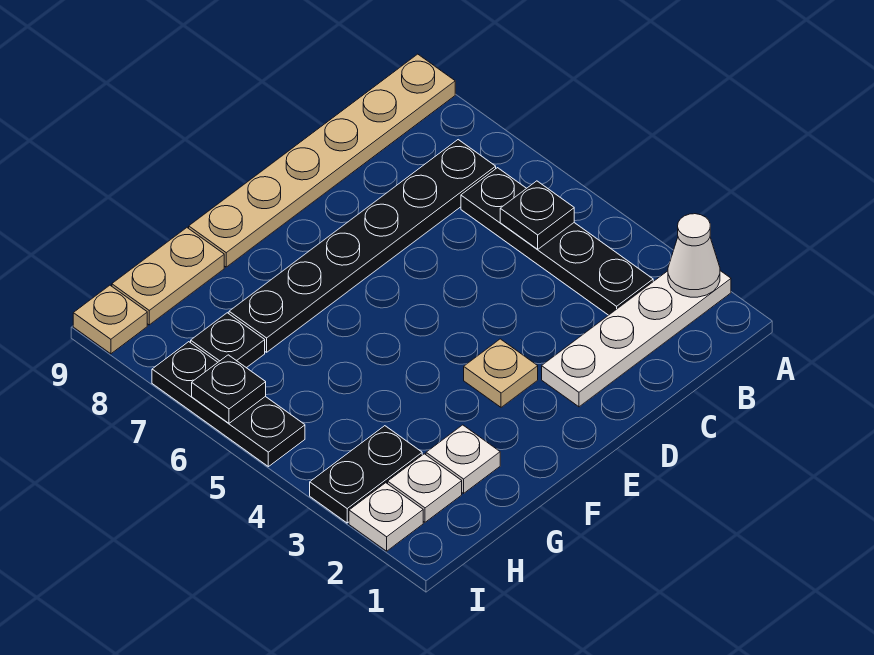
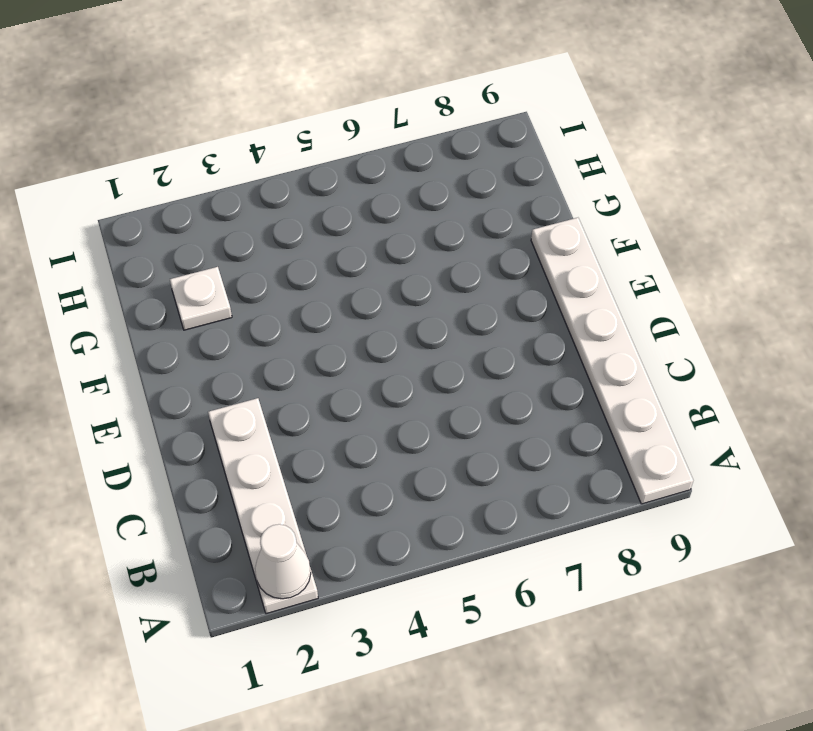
white plate A9:F9 level 1 -> tan plate A9:F9 level 1
none -> black plate B3:B6 level 1
none -> black plate B7:G7 level 1
none -> tan plate E3 level 1

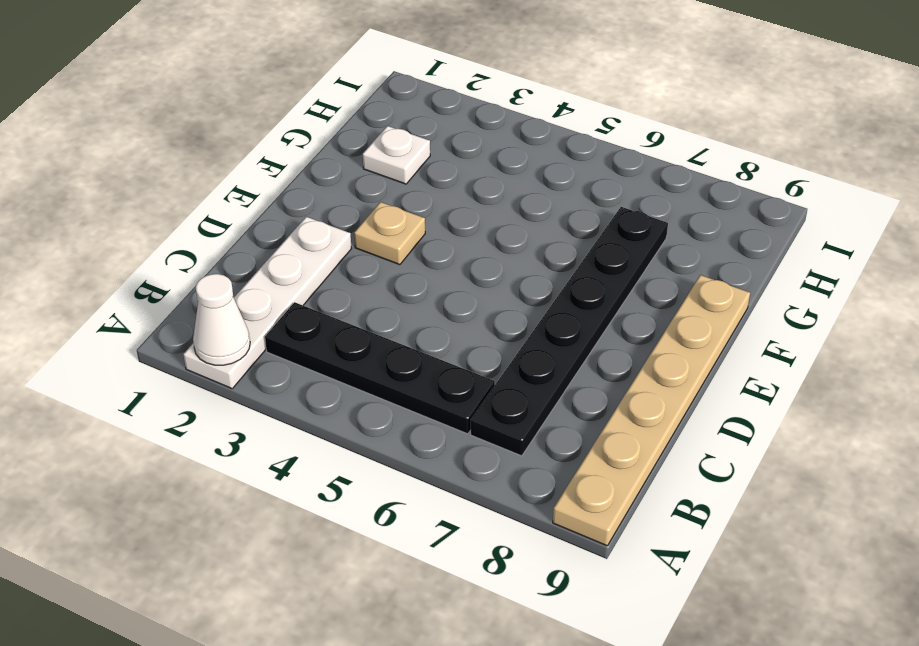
none -> tan plate G9:H9 level 1
none -> white plate H2 level 1
none -> black plate H3:I3 level 1

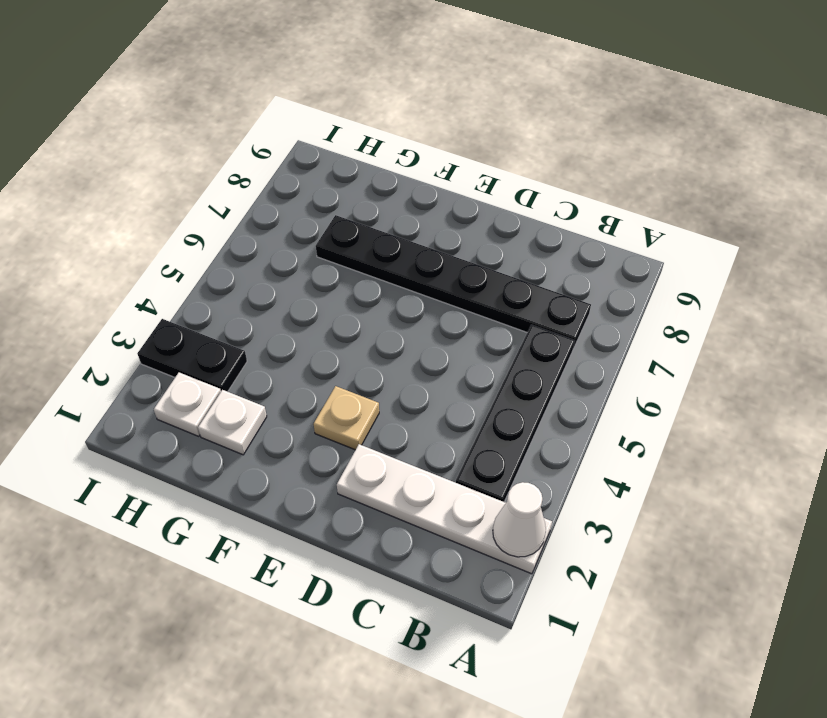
none -> tan plate A9:F9 level 1
none -> tan plate G9:H9 level 1
none -> black plate H7 level 1

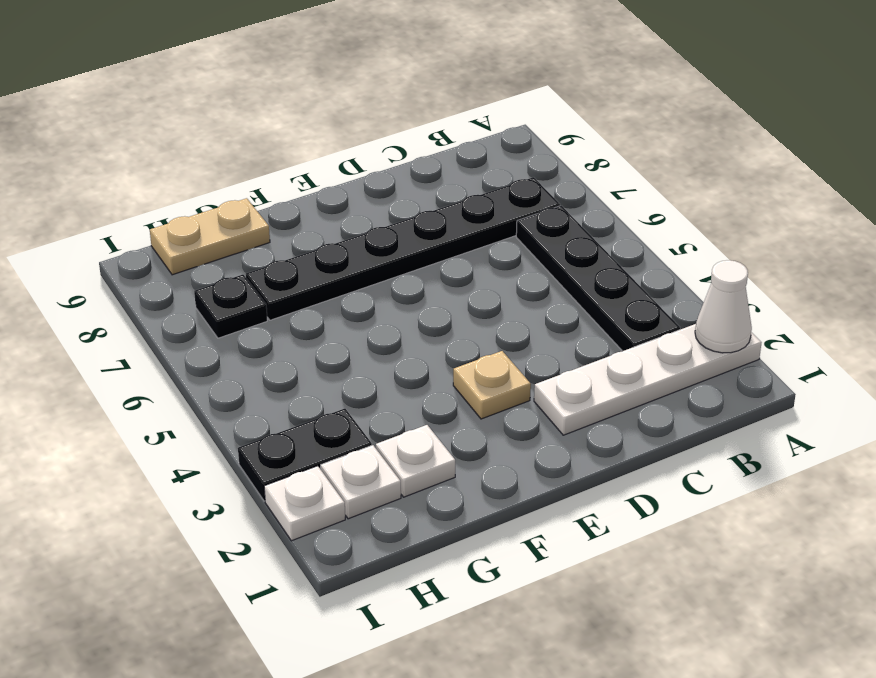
none -> tan plate A9:F9 level 1
none -> black plate I5:I7 level 1
none -> tan plate I9 level 1

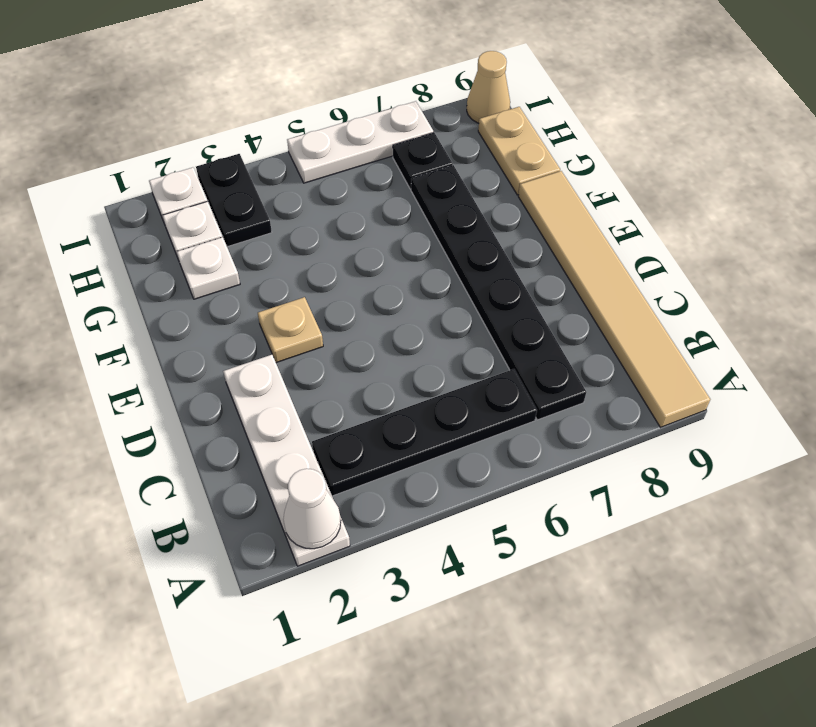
tan tile A9:F9 level 1 -> tan plate A9:F9 level 1
white plate I5:I7 level 1 -> black plate I5:I7 level 1
tan cone I9 level 1 -> tan plate I9 level 1
none -> black plate B5 level 2
none -> black plate I6 level 2

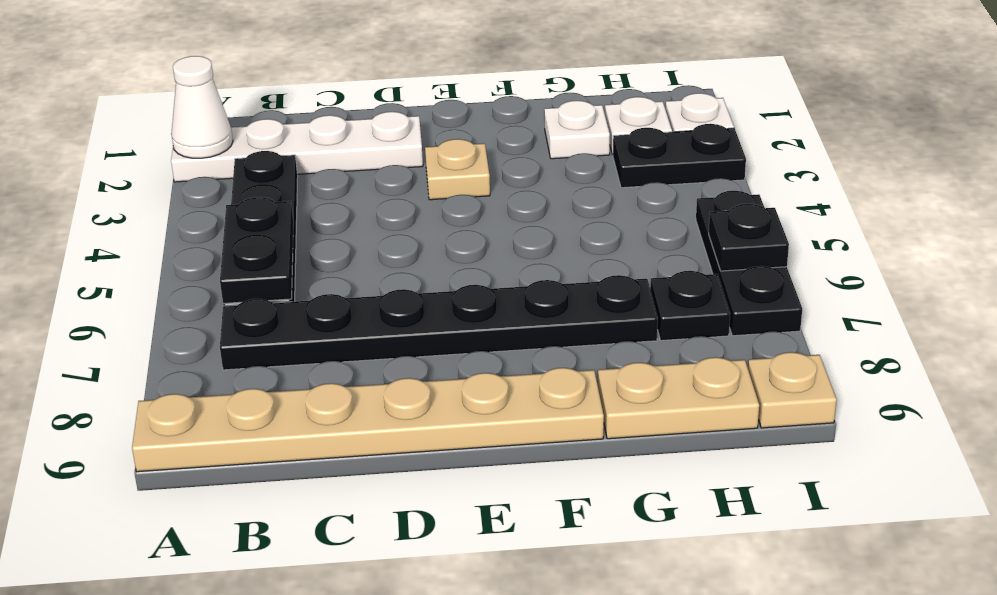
black plate B5:B6 level 2 -> black plate B5 level 2

